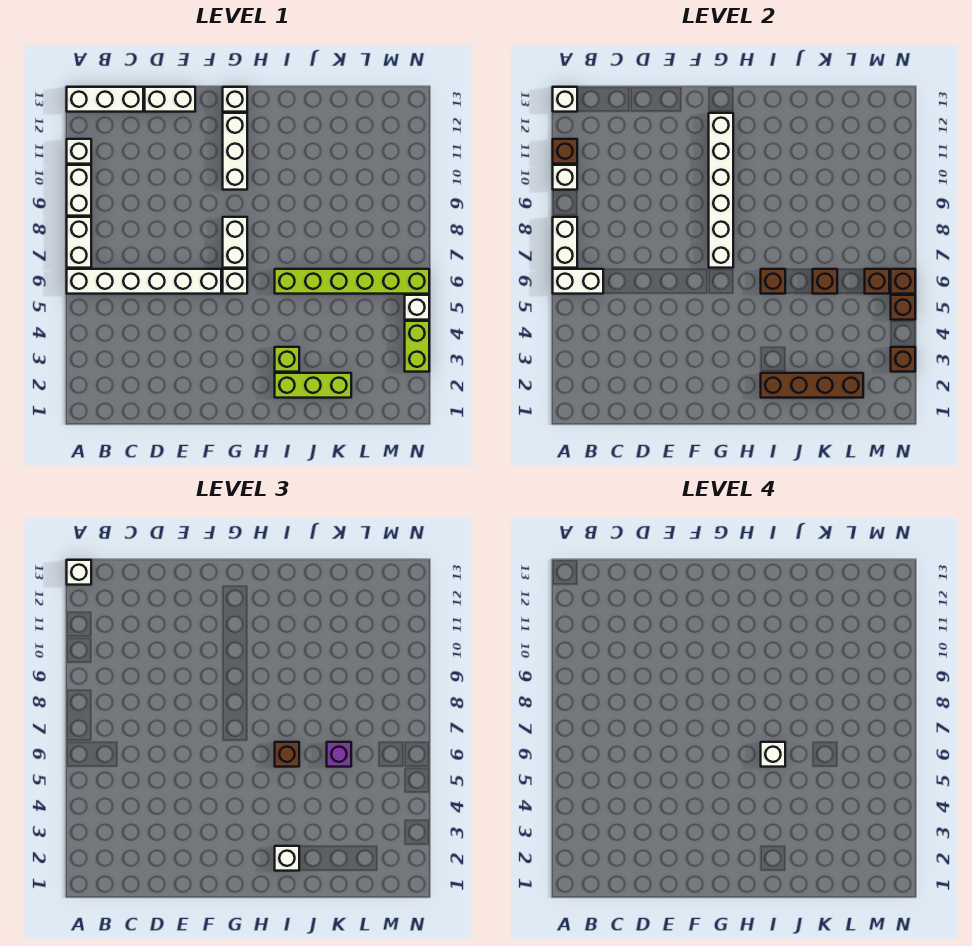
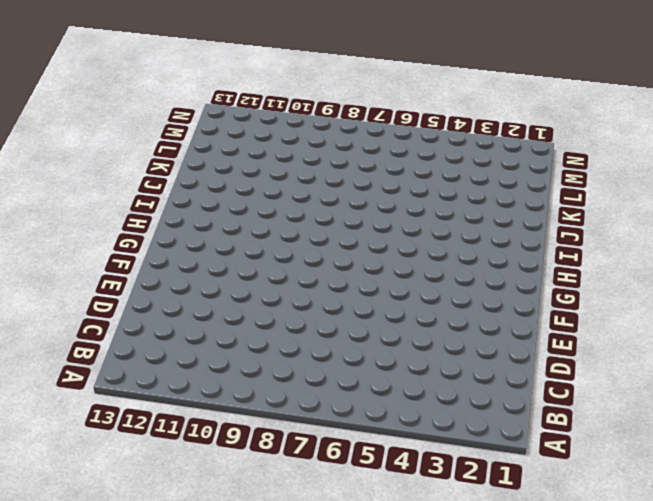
none -> white brick A6:F6 level 1
none -> white brick A7:A8 level 1
none -> white brick A9:A10 level 1
none -> white brick A11 level 1

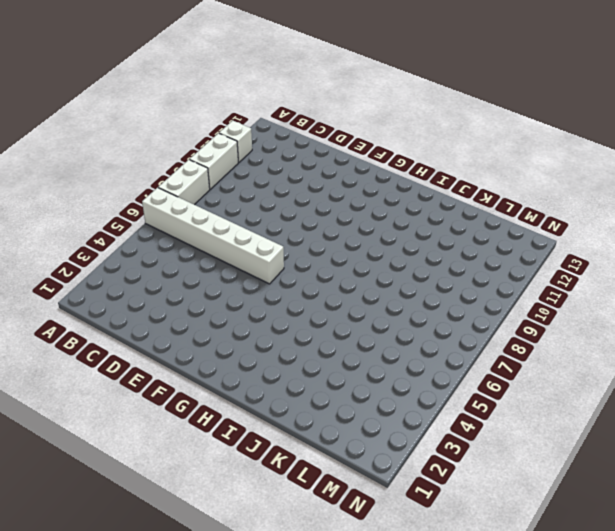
none -> white brick A13:C13 level 1
none -> white brick D13:E13 level 1
none -> white brick G6 level 1
none -> white brick G7:G8 level 1

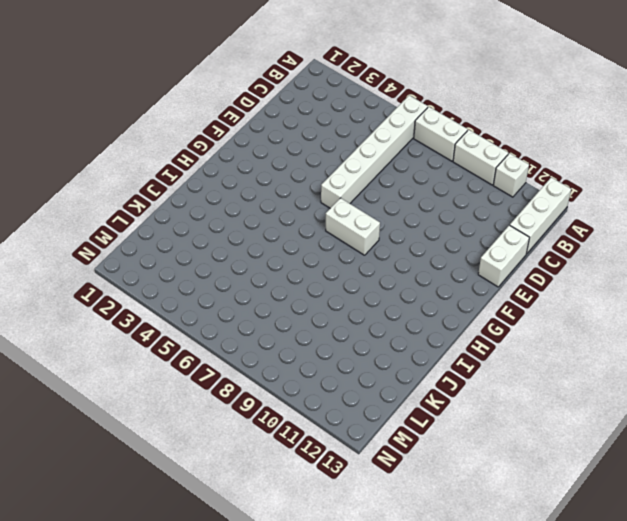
none -> white brick G6 level 1
none -> white brick G10:G12 level 1
none -> white brick G13 level 1
none -> lime brick I2:K2 level 1

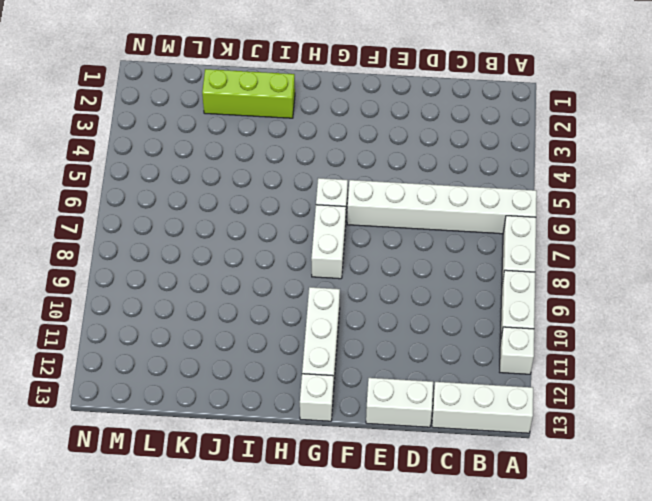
none -> lime brick I3 level 1
none -> lime brick I6:N6 level 1
none -> lime brick N3:N4 level 1
none -> white brick N5 level 1

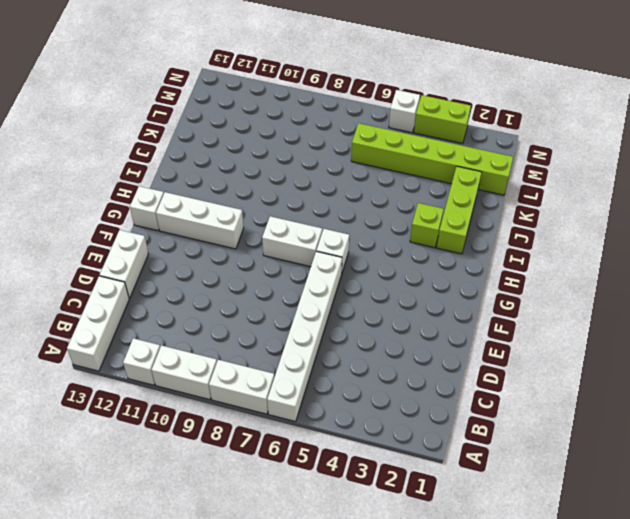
lime brick L1:L6 level 1 -> lime brick I6:N6 level 1
none -> white brick A6:B6 level 2
none -> white brick A7:A8 level 2
none -> white brick A10 level 2
none -> brown brick A11 level 2

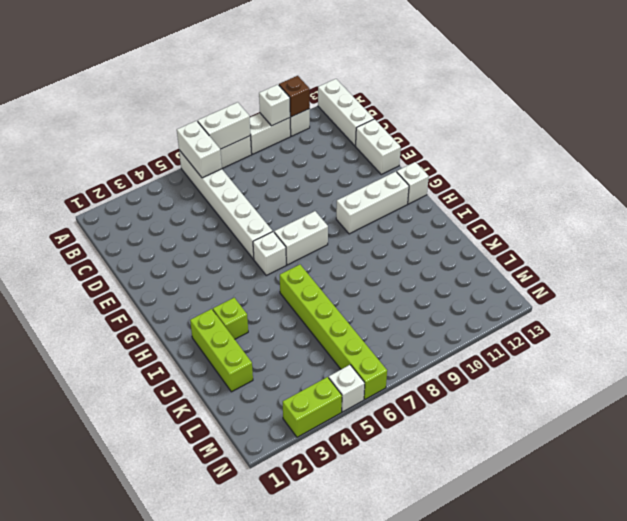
none -> white brick A13 level 2
none -> white brick G7:G12 level 2
none -> brown brick I2:L2 level 2
none -> brown brick I6 level 2

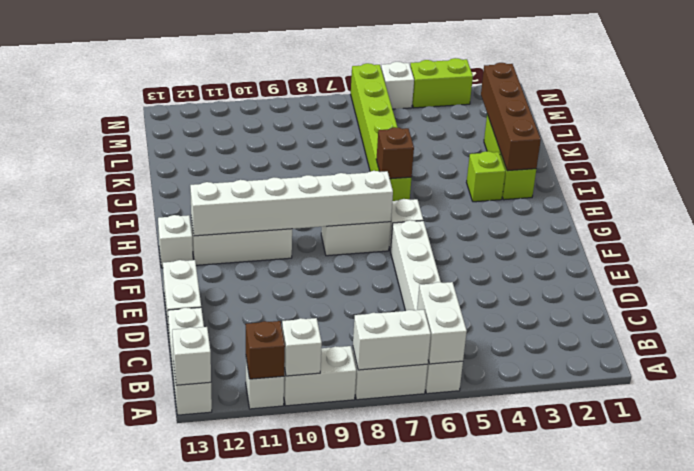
none -> brown brick K6 level 2
none -> brown brick M6 level 2
none -> brown brick N3 level 2
none -> brown brick N5 level 2

